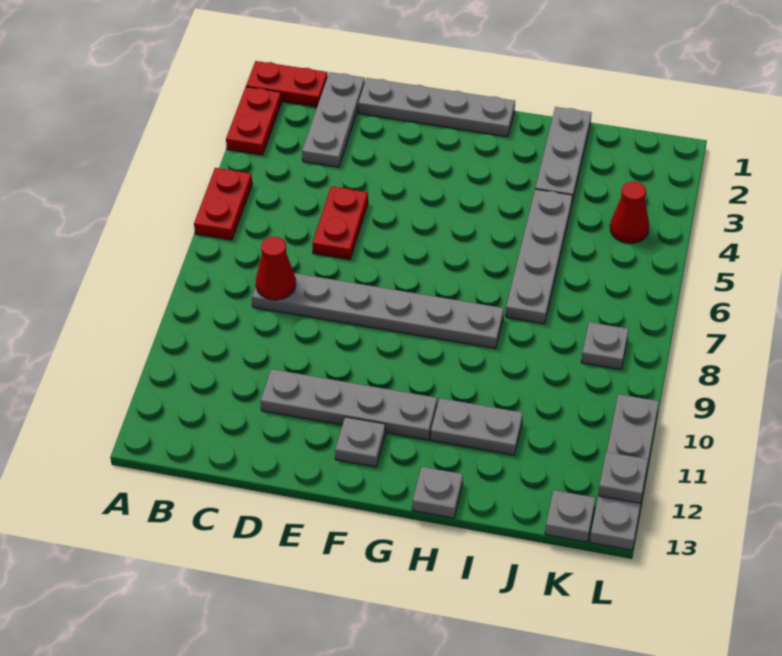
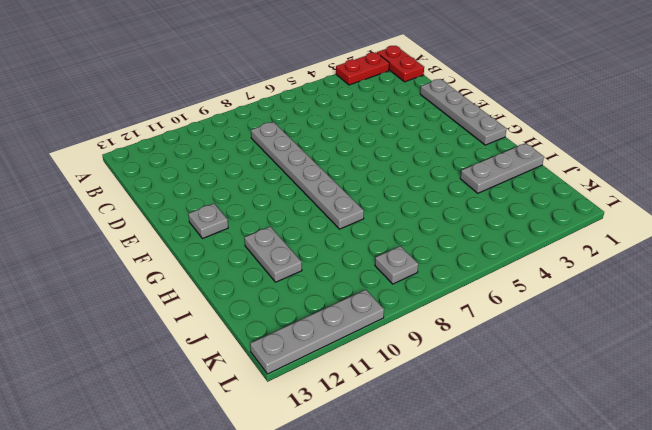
none -> red plate A5:A6 level 1
none -> grey plate C1:C3 level 1
none -> red plate D5:D6 level 1

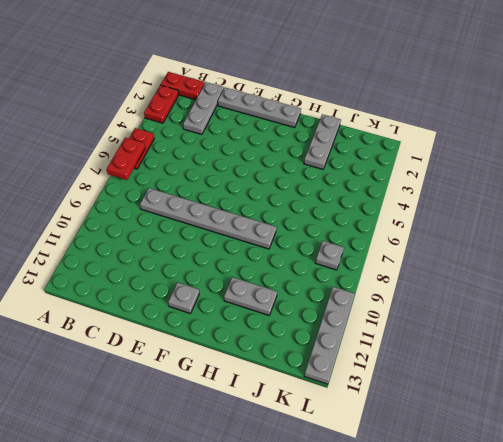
red plate A6:A7 level 2 -> red plate D5:D6 level 1
none -> grey plate D11:G11 level 1
none -> grey plate H13 level 1
none -> grey plate I4:I7 level 1

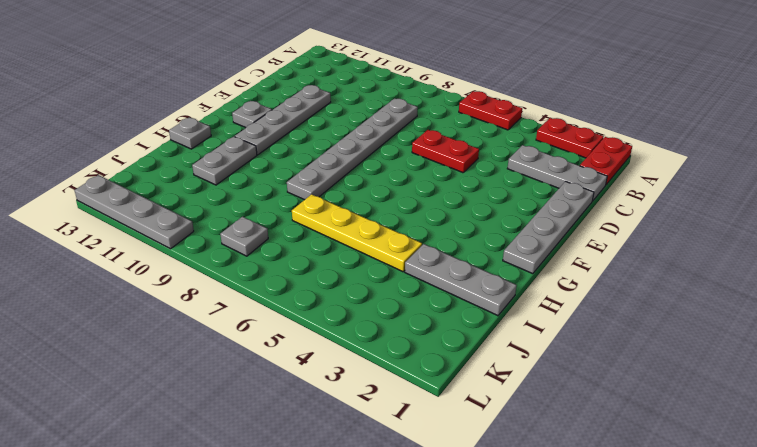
yellow plate I4:I7 level 1 -> grey plate I4:I7 level 1
none -> red cone K4 level 1
none -> grey plate K13 level 1
none -> red cone C8 level 2

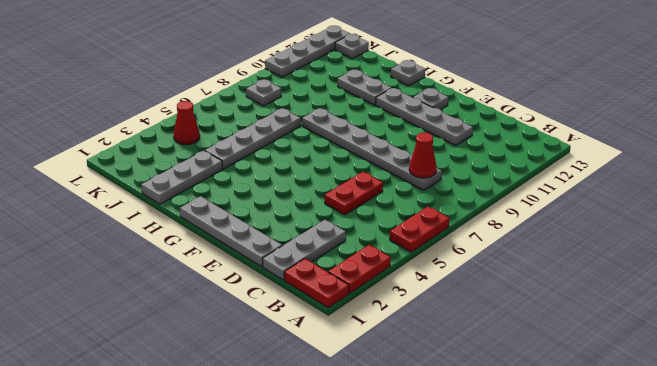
none -> grey plate L12 level 2

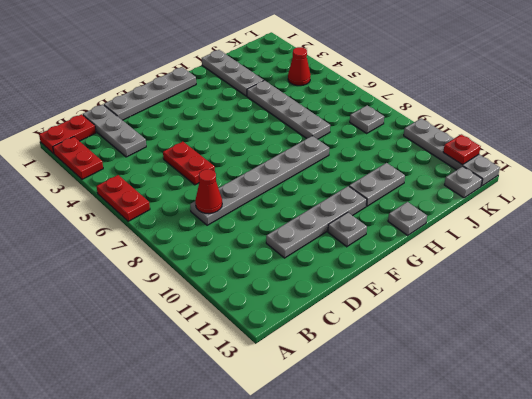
red plate L12 level 2 -> grey plate L12 level 2

